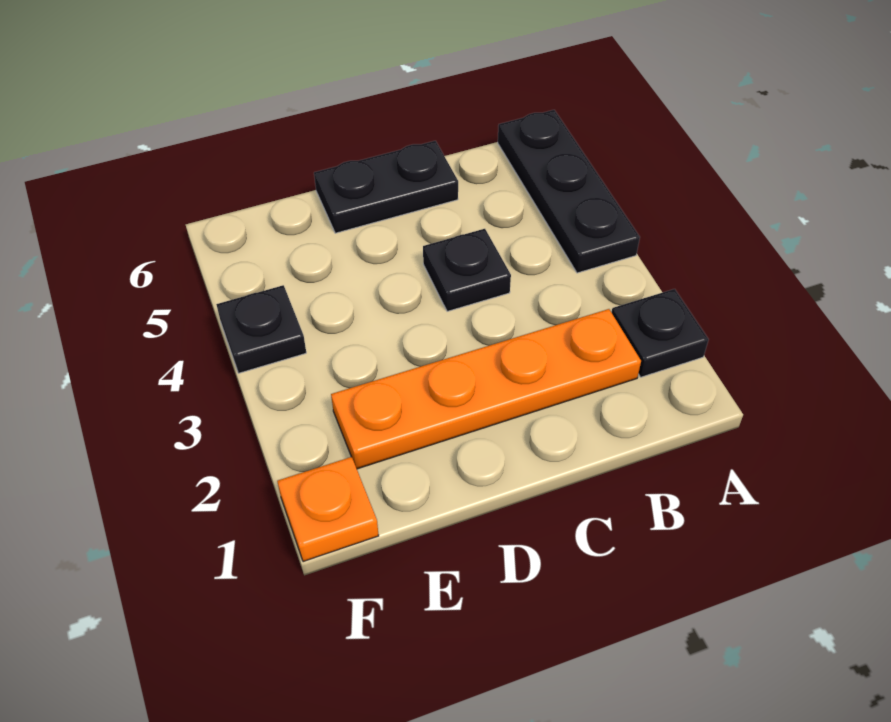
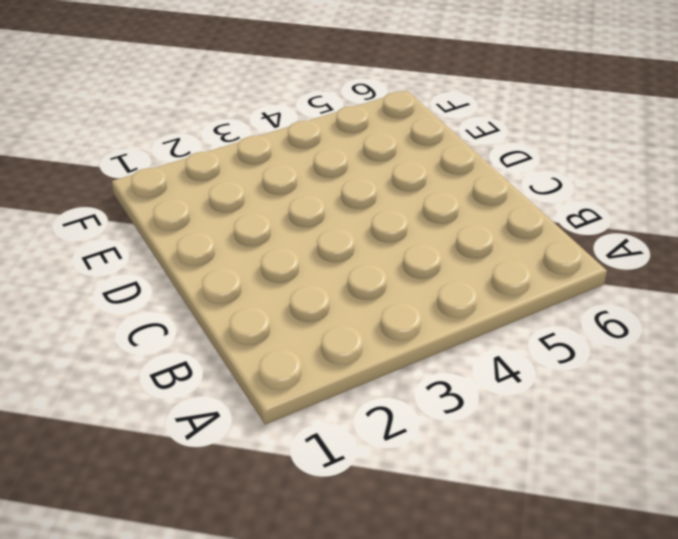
none -> black plate A2 level 1
none -> black plate A4:A6 level 1

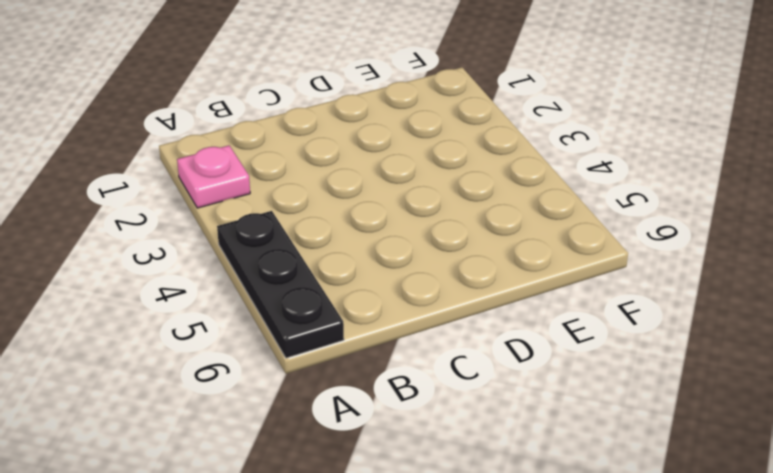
pink plate A2 level 1 -> black plate A2 level 1
none -> orange plate B2:E2 level 1
none -> black plate C4 level 1

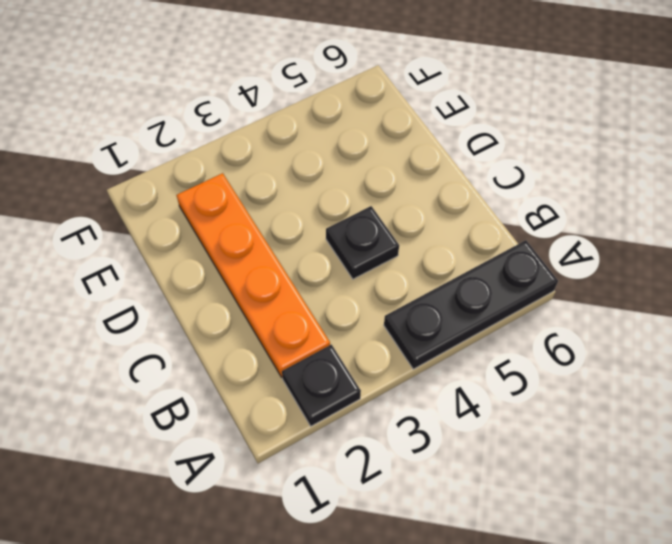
none -> black plate C6:D6 level 1
none -> orange plate F1 level 1

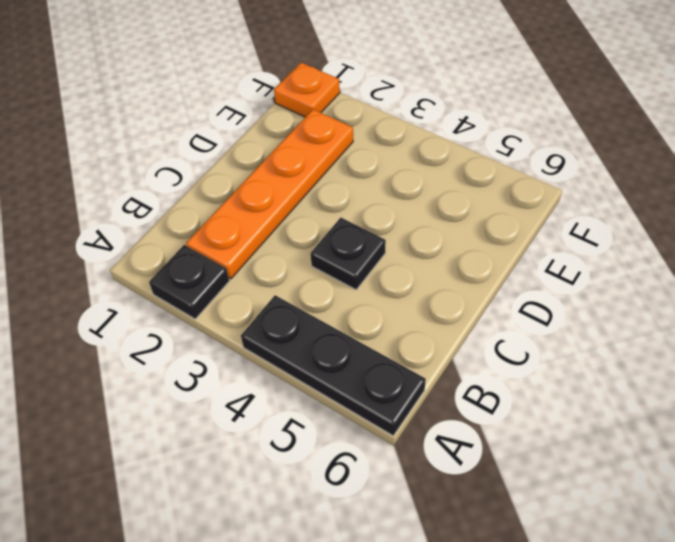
none -> black plate C6:D6 level 1
none -> black plate F4 level 1

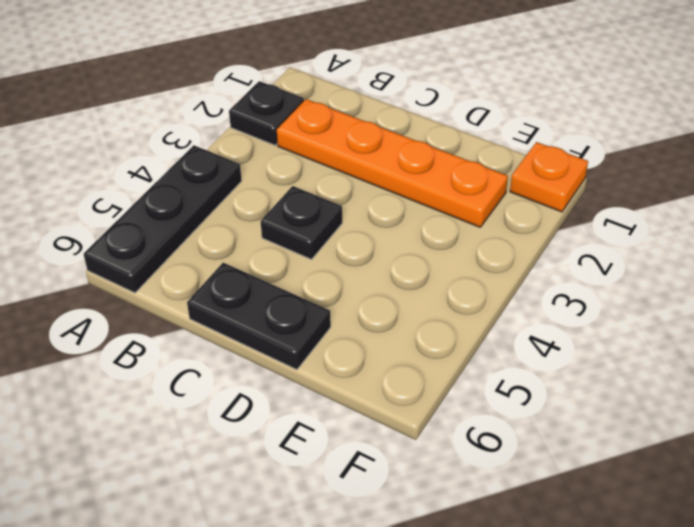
none -> black plate F4 level 1

